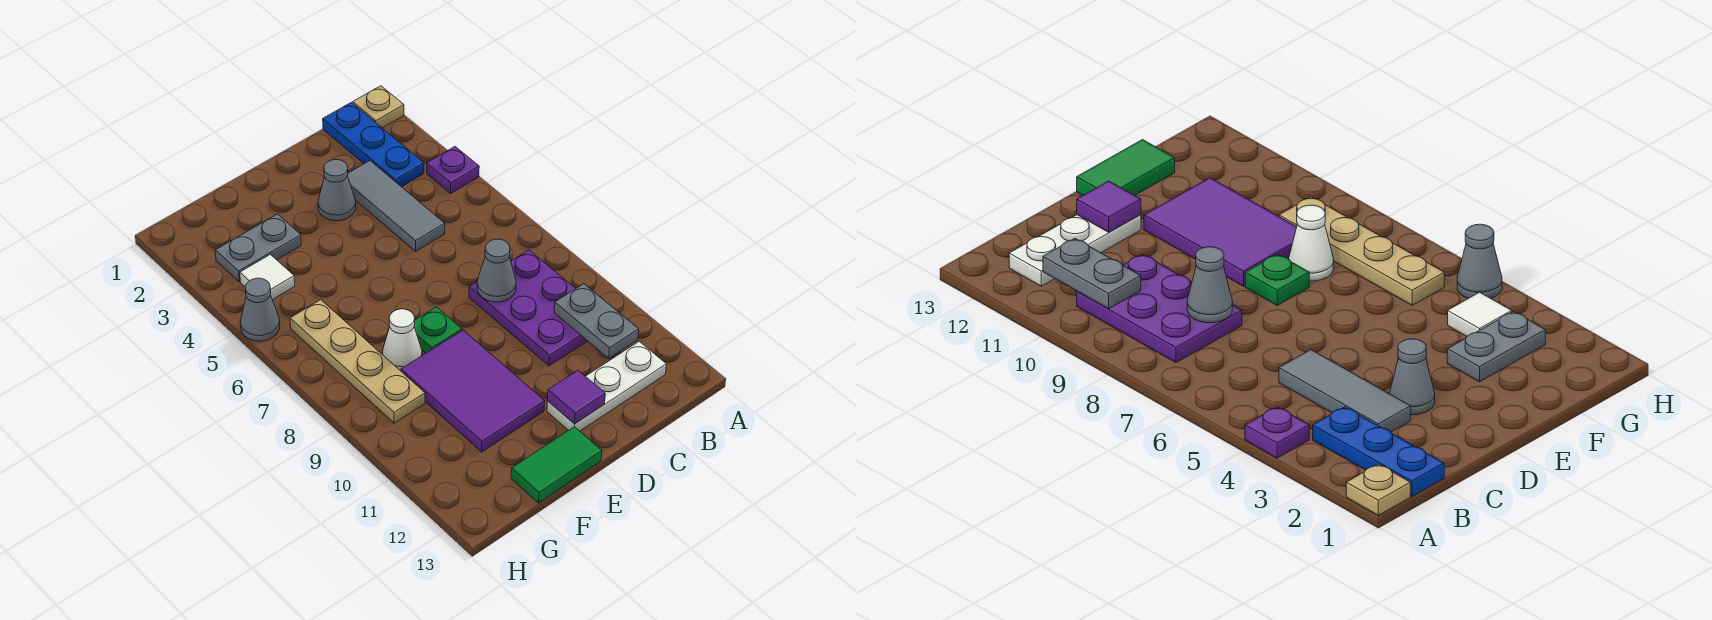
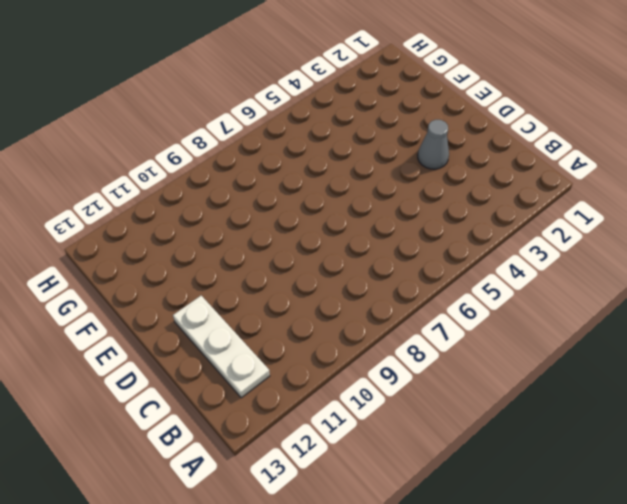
none -> tan plate A1 level 1
none -> purple plate A4 level 1
none -> blue plate B1:B3 level 1

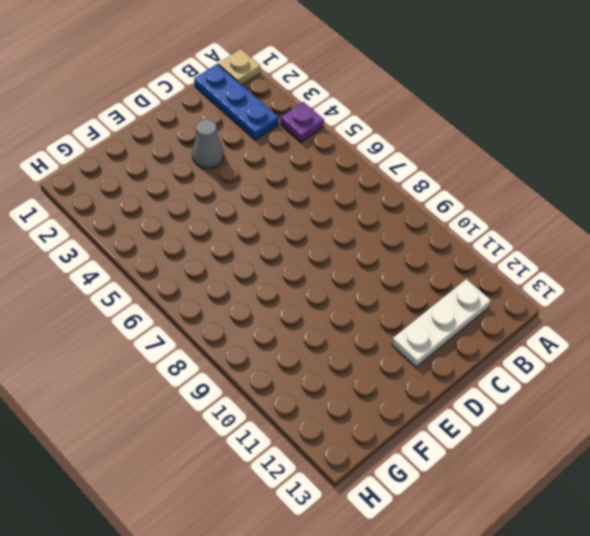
none -> purple plate B8:C10 level 1
none -> grey tile C3:C5 level 1
none -> green plate E8 level 1

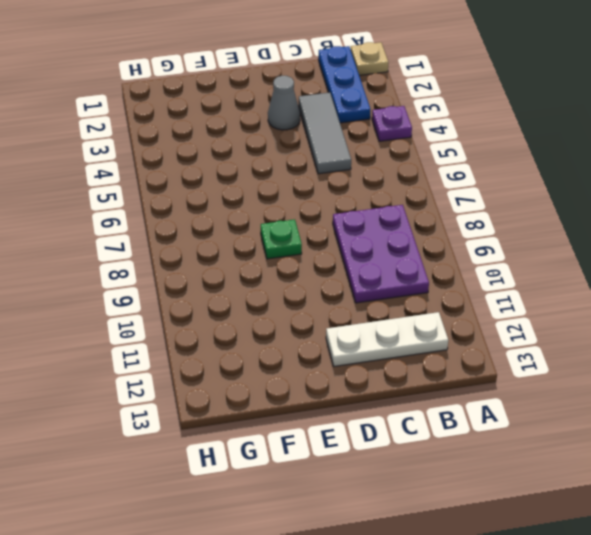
none -> purple tile E9:F11 level 1
none -> green tile E13:F13 level 1
none -> grey plate F3:G3 level 1

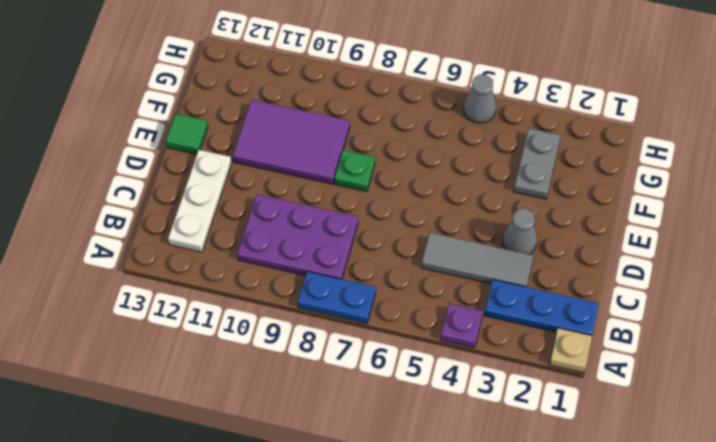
blue plate A7:A8 level 1 -> none
green tile E13 level 1 -> green tile E13:F13 level 1
none -> white cone F8 level 1
none -> white tile G4 level 1
none -> tan plate G6:G9 level 1

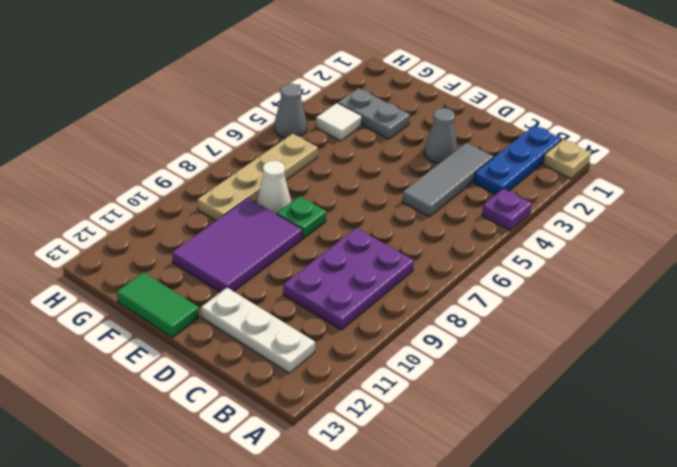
none -> grey plate B10:B11 level 2
none -> grey cone C8 level 2
none -> purple tile D12 level 2

